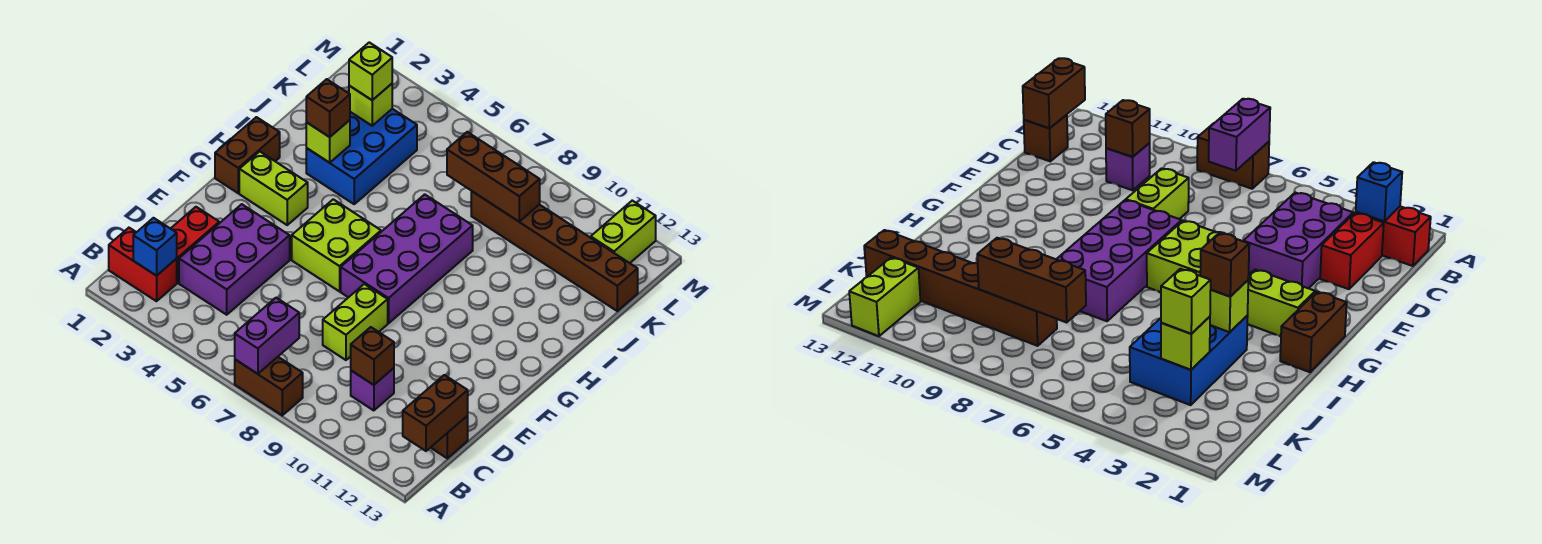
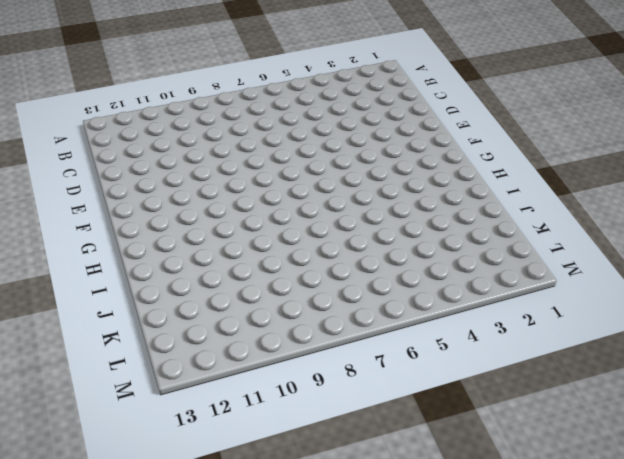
none -> brown brick A7:A8 level 1
none -> red brick B1:B2 level 1
none -> red brick C2:D2 level 1

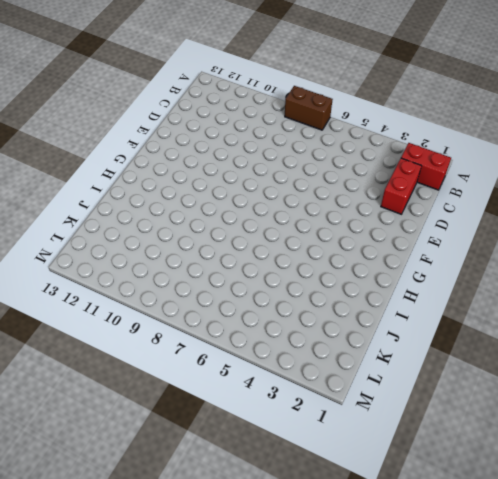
none -> purple brick C3:E4 level 1
none -> purple brick C10 level 1
none -> brown brick C13 level 1

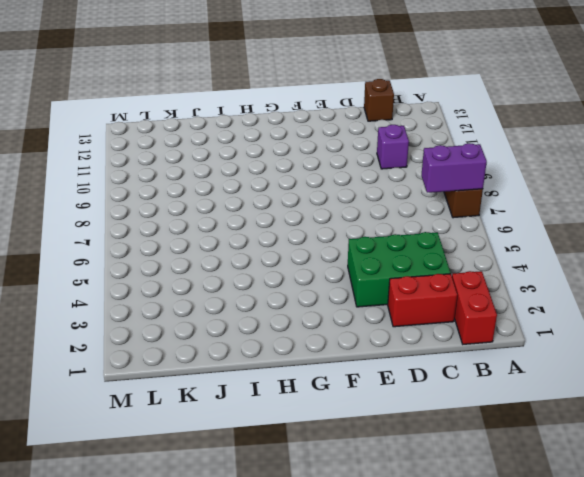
green brick C3:E4 level 1 -> purple brick C3:E4 level 1
none -> lime brick D8:E8 level 1
none -> lime brick F5:G6 level 1
none -> purple brick F7:I8 level 1

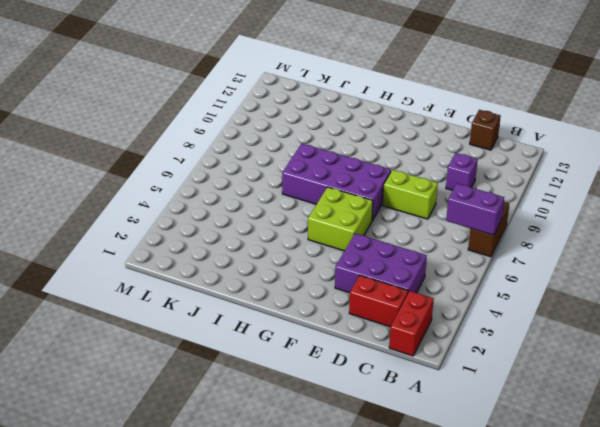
none -> brown brick G1:H1 level 1
none -> lime brick G2:G3 level 1
none -> blue brick I3:K4 level 1

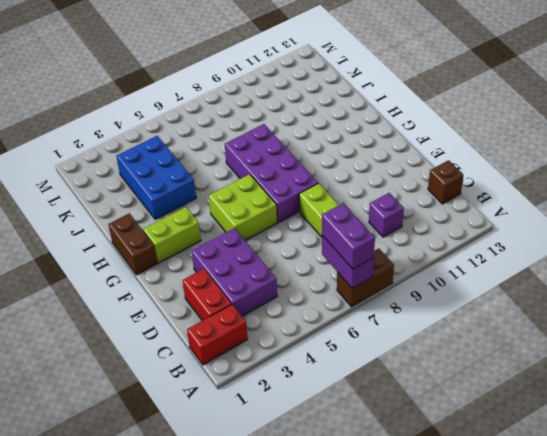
purple brick A7:B7 level 3 -> none
none -> brown brick K8:K13 level 1
none -> lime brick L12:M12 level 1
none -> blue brick B2 level 2

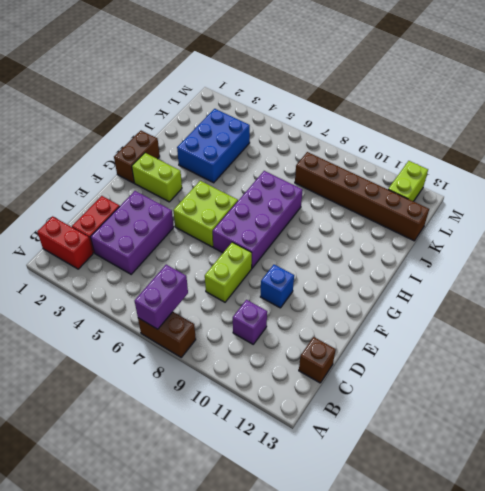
blue brick E10 level 1 -> blue brick B2 level 2
none -> brown brick B13:C13 level 2
none -> brown brick C10 level 2
none -> lime brick I3 level 2

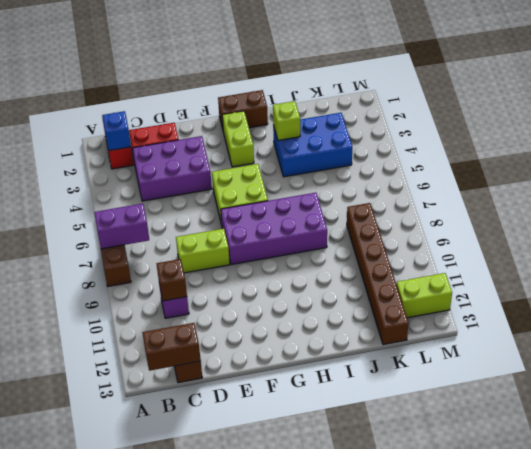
none -> lime brick K3 level 2
none -> brown brick K7:K9 level 2
none -> brown brick I3 level 3

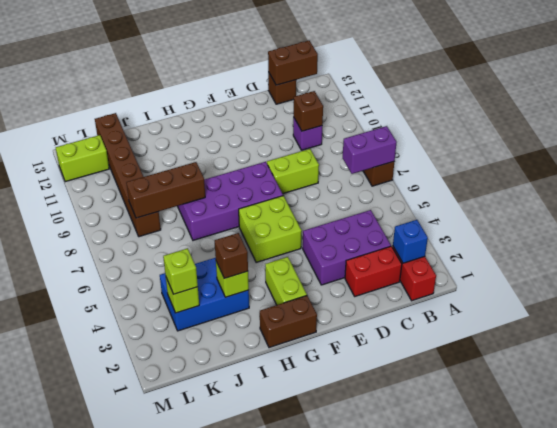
brown brick I8:K8 level 2 -> brown brick K7:K9 level 2

